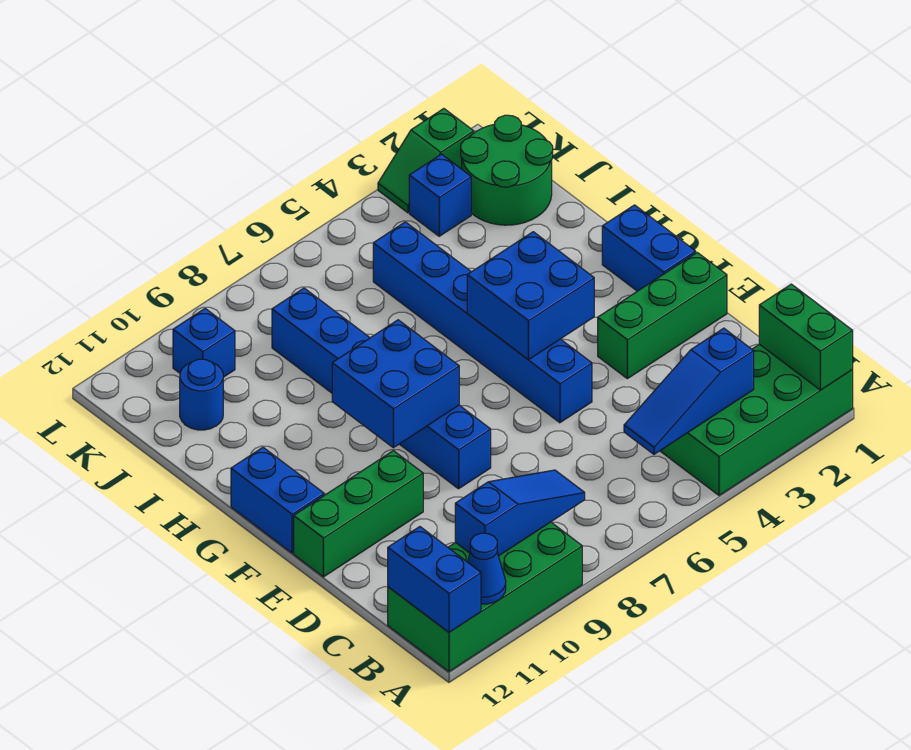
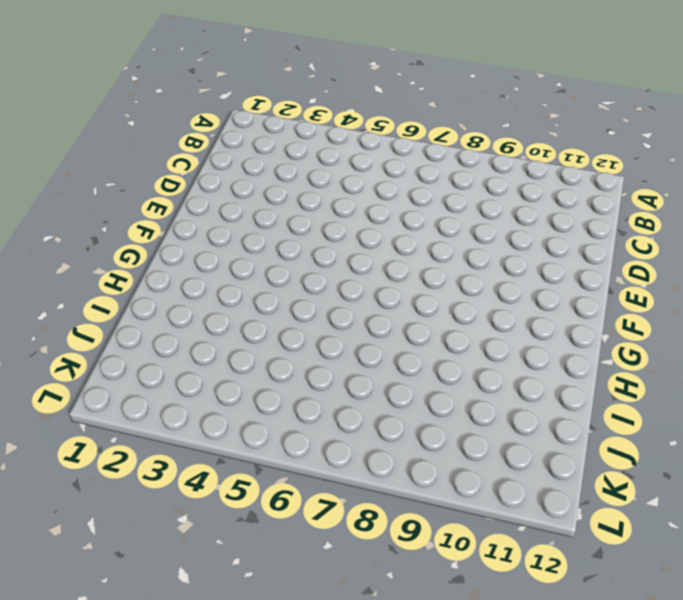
none -> green brick A1:B4 level 1
none -> green brick A9:B12 level 1
none -> green brick E1:E3 level 1

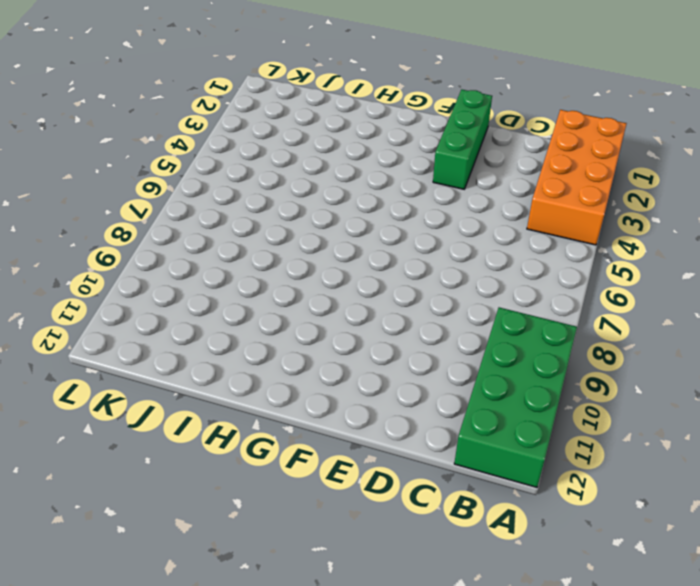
orange brick A1:B4 level 1 -> green brick A1:B4 level 1
none -> blue brick E5:J5 level 1
none -> blue brick E8:J8 level 1
none -> green brick E10:E12 level 1

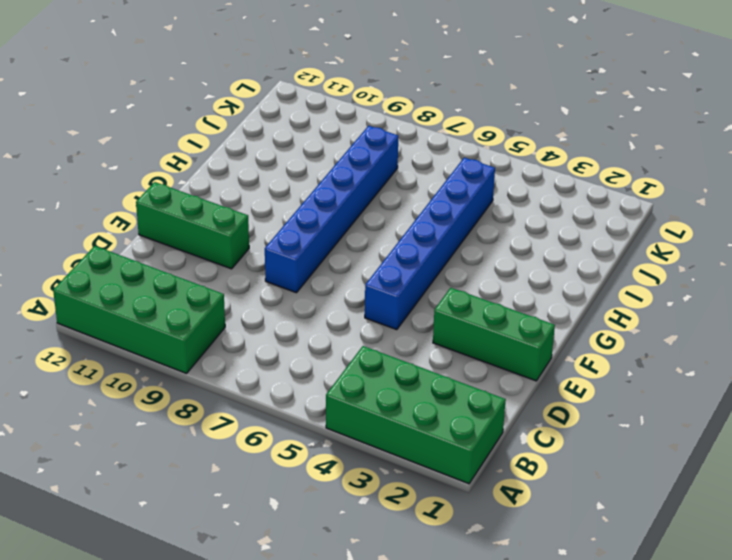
none -> blue brick F1:G1 level 1
none -> blue brick F12:G12 level 1
none -> green round brick J1:K2 level 1

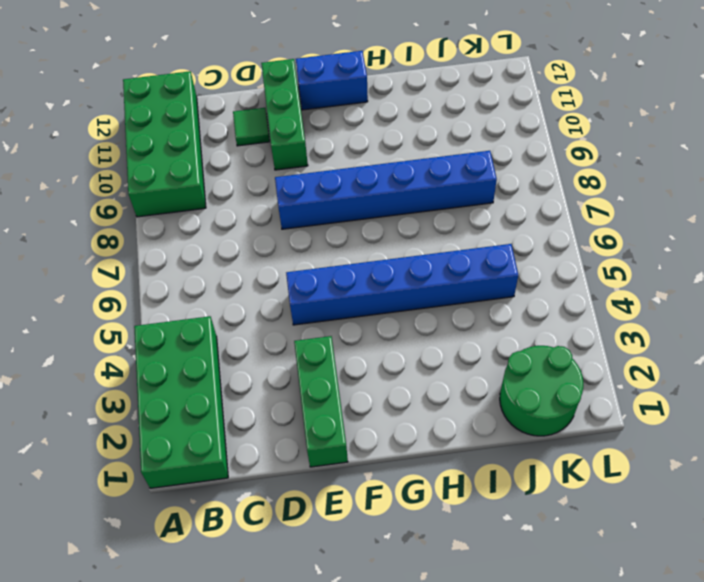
green tile D11 level 1 -> none
none -> blue brick F1:G1 level 1
none -> blue round brick J11 level 1
none -> blue brick K3 level 1

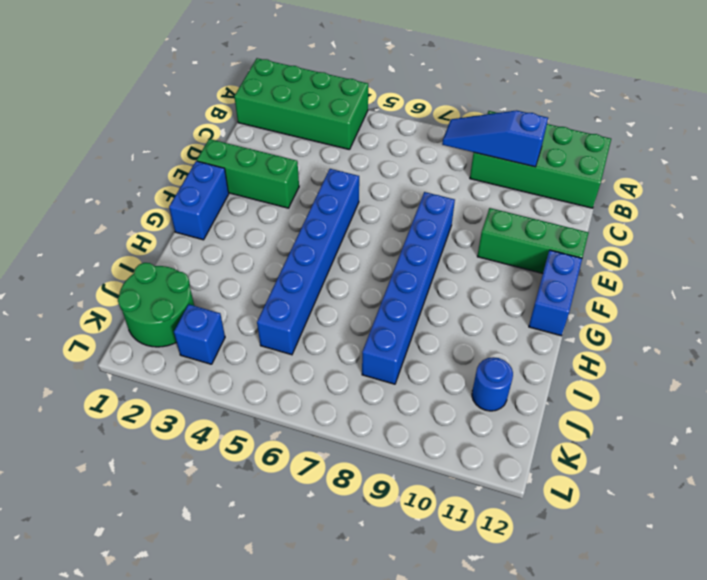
none -> blue brick K10 level 1
none -> green slope L2:L3 level 1 top 2
none -> green brick A1:B1 level 2

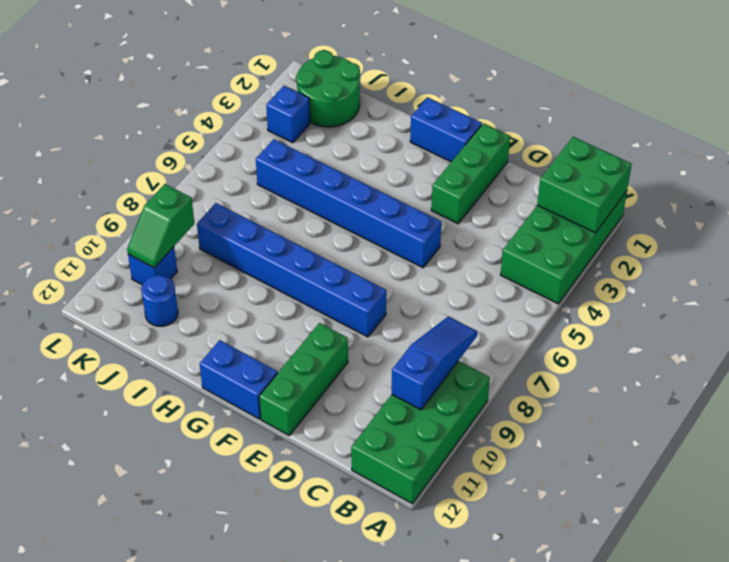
green brick A1:B2 level 2 -> green brick A1:B1 level 2
green slope K9:K10 level 2 top 9 -> green slope L2:L3 level 1 top 2
none -> blue cone A11 level 2
none -> blue brick A12:B12 level 2
none -> blue slope B3:B5 level 2 top 3

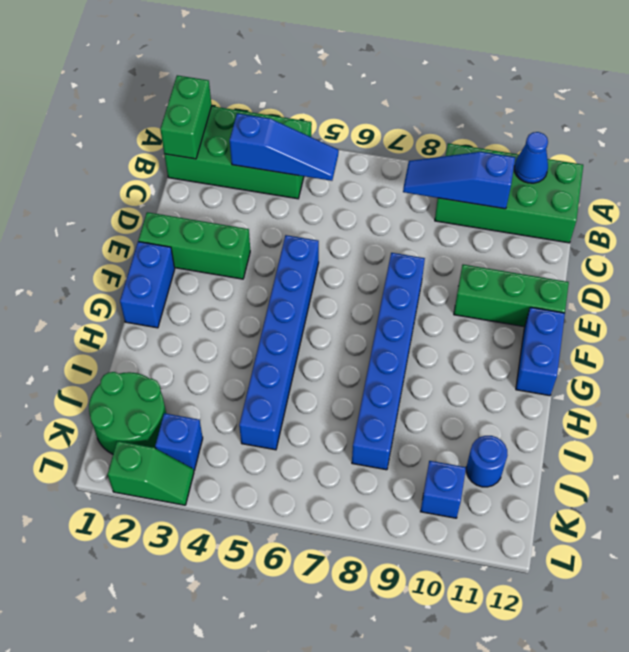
none -> blue brick A12:B12 level 2
none -> blue brick F4:G5 level 2
none -> blue brick F8:G9 level 2

